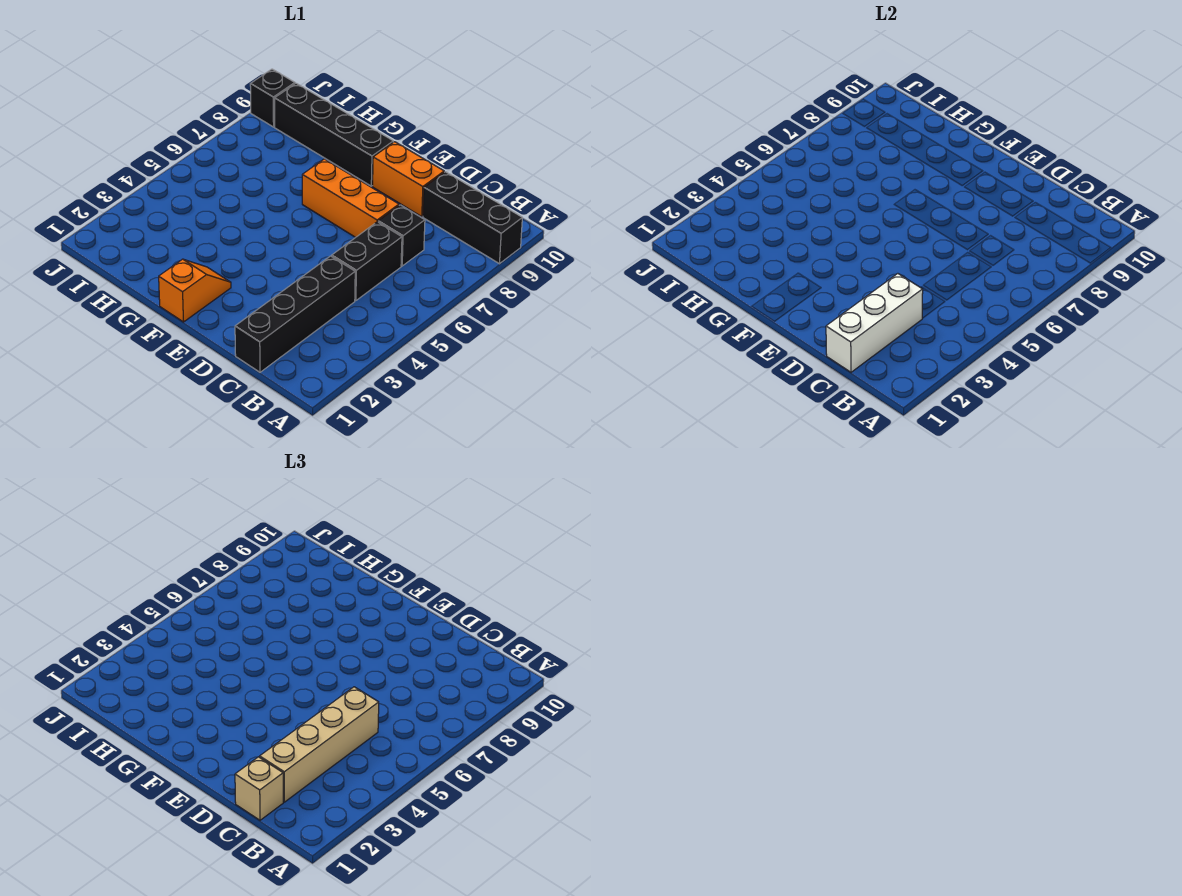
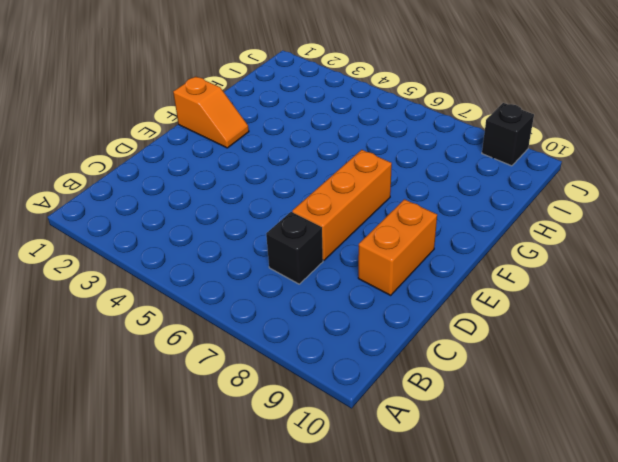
none -> black brick A9:C9 level 1
none -> black brick C1:C4 level 1
none -> black brick C5:C6 level 1

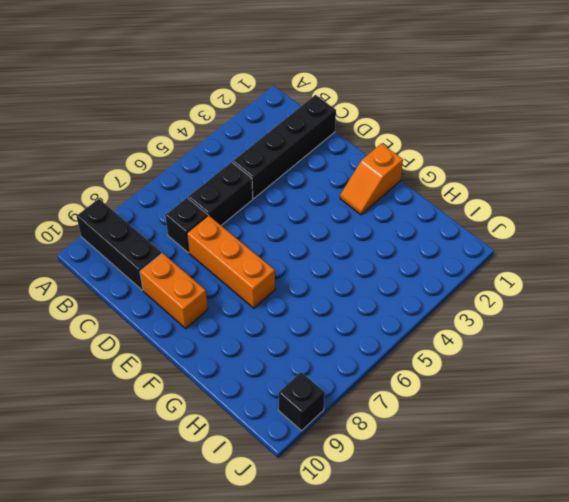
none -> black brick F9:I9 level 1
none -> white brick C1:C3 level 2
none -> tan brick C1 level 3

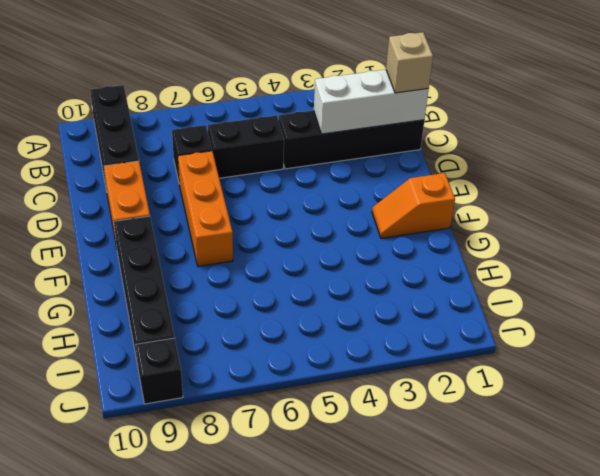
none -> tan brick C2:C5 level 3

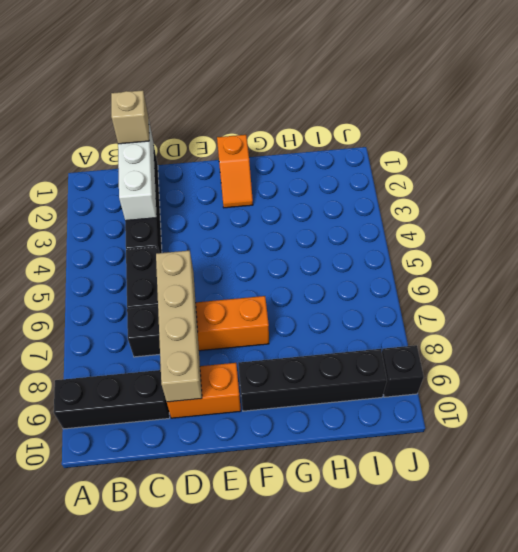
tan brick D6:D9 level 2 -> tan brick C2:C5 level 3

